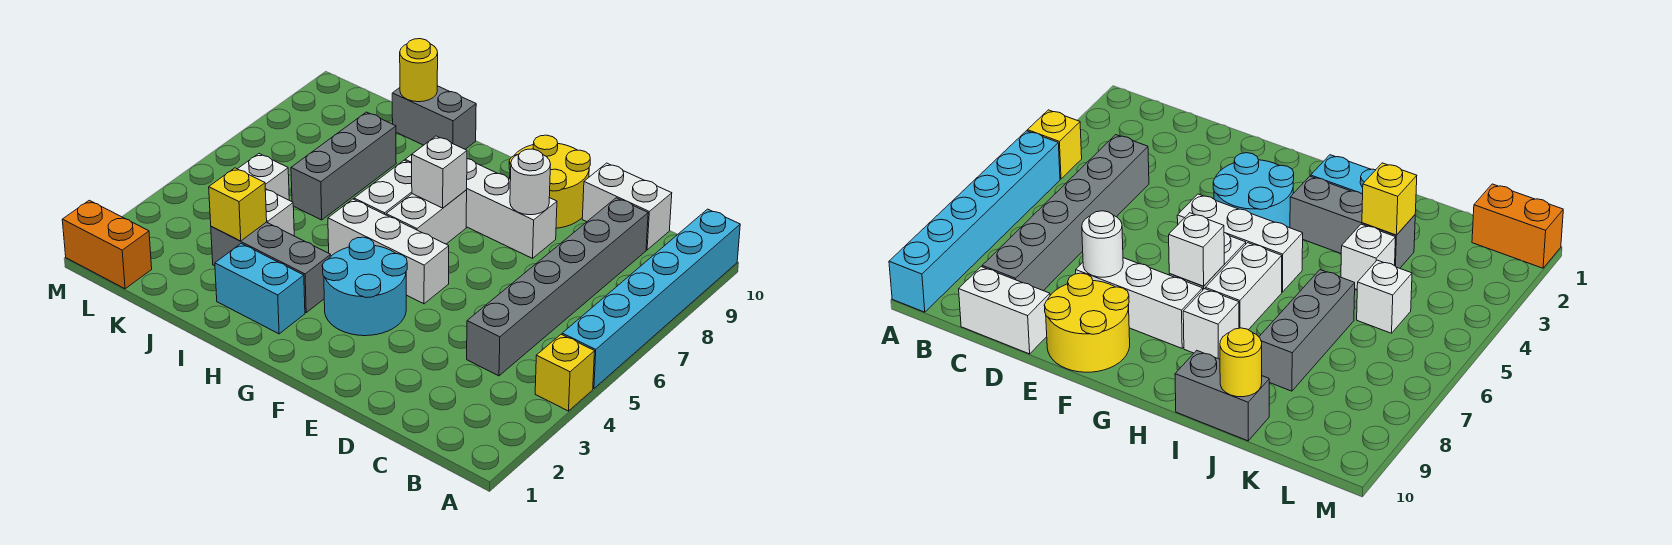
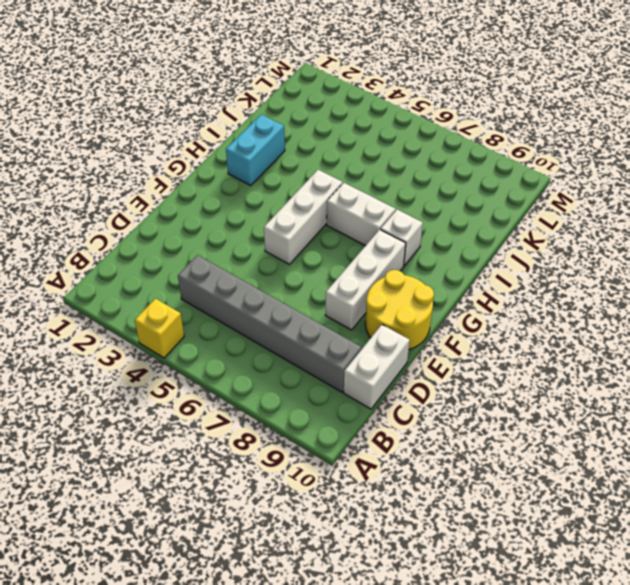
none -> cyan brick A5:A10 level 1
none -> cyan round brick F3:G4 level 1
none -> white brick G6:G7 level 1

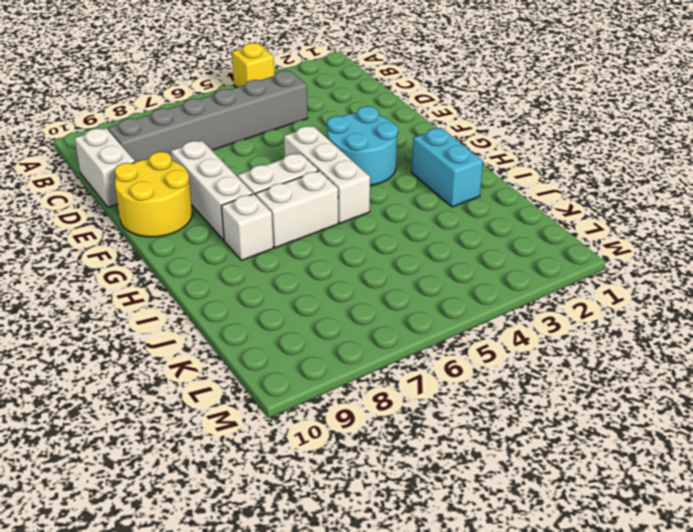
none -> cyan brick A5:A10 level 1
none -> grey brick H3:J3 level 1
none -> grey brick I10:J10 level 1

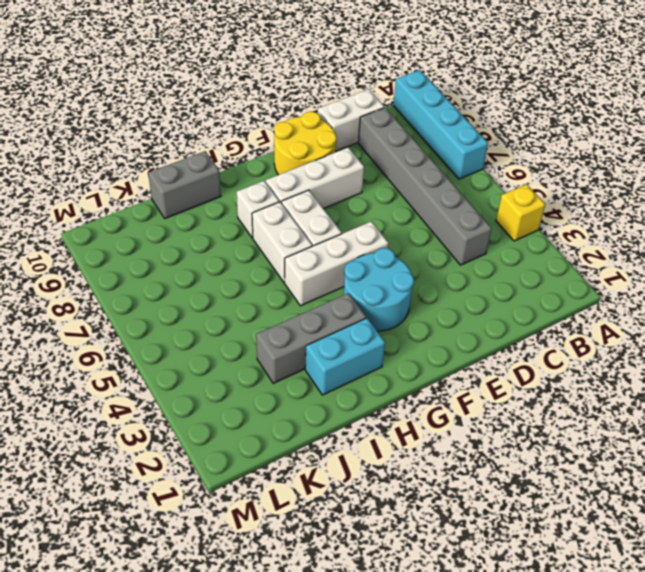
cyan brick A7:A10 level 1 -> cyan brick A5:A10 level 1
none -> white brick J4 level 1
none -> grey brick J6:J8 level 1
none -> white brick K5 level 1

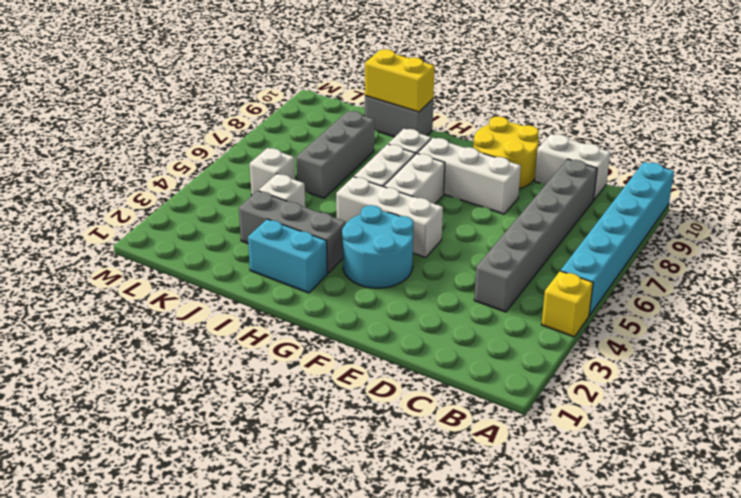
yellow brick I10:J10 level 2 -> yellow round brick J10 level 2
none -> orange brick L1:M1 level 1
none -> white round brick E8 level 2
none -> white brick G7 level 2

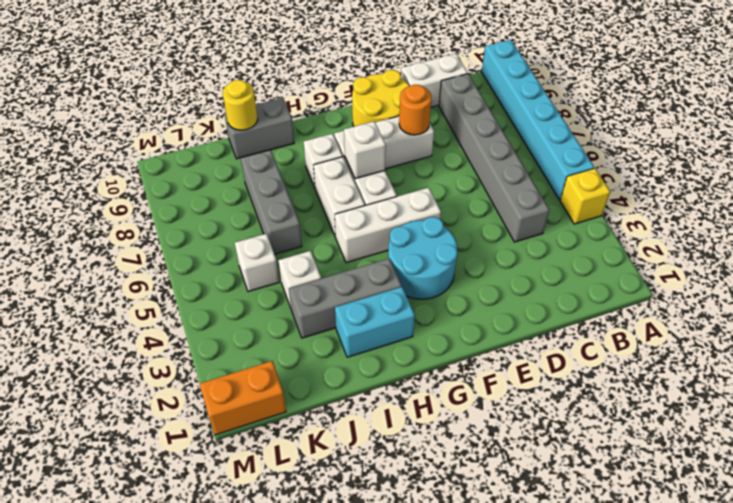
orange round brick E8 level 2 -> white round brick E8 level 2
none -> yellow brick J3 level 2

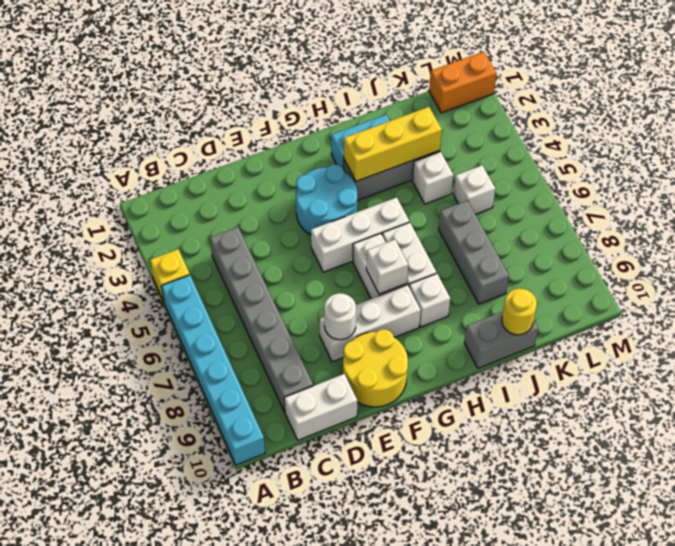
yellow brick H3:J3 level 2 -> yellow brick J3 level 2

